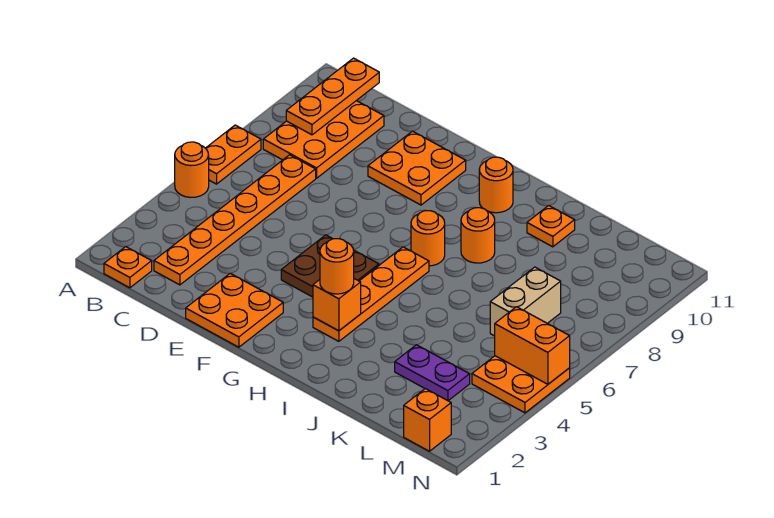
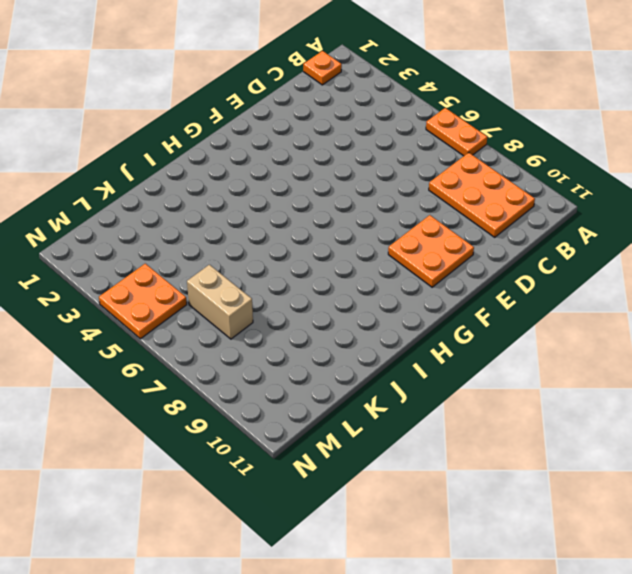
none -> orange round brick A5 level 1
none -> orange plate C2:C7 level 1
none -> orange plate E1:F2 level 1

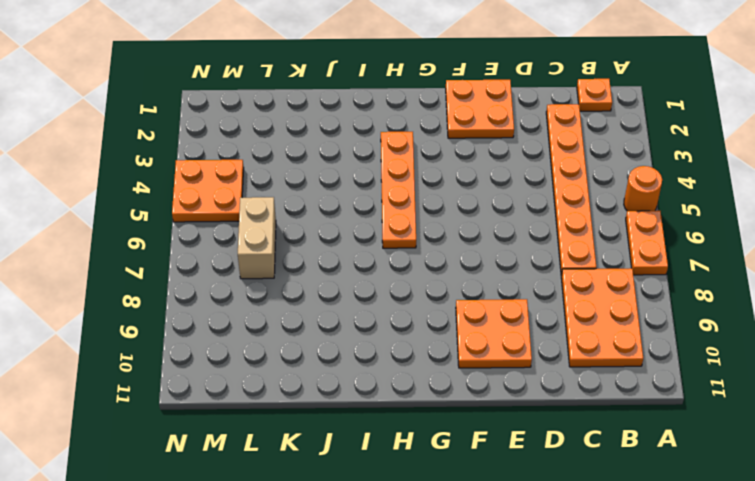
none -> brown plate F4:G5 level 1
none -> orange round brick H7 level 1
none -> orange round brick H10 level 1

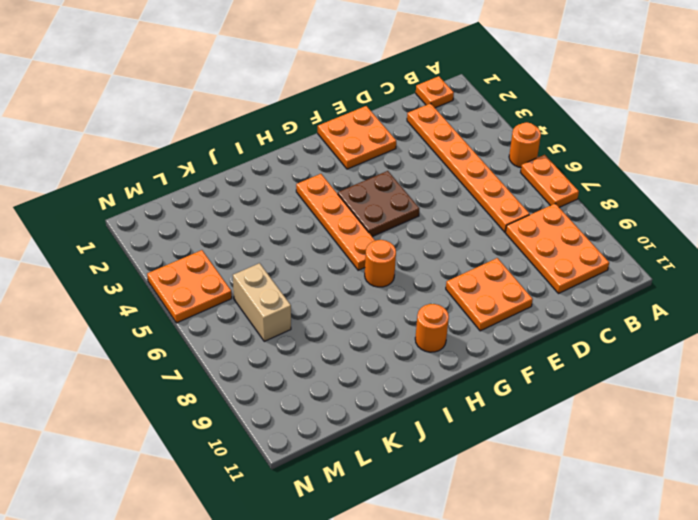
none -> orange round brick I8 level 1
none -> orange plate J10 level 1
none -> purple plate K3:L3 level 1

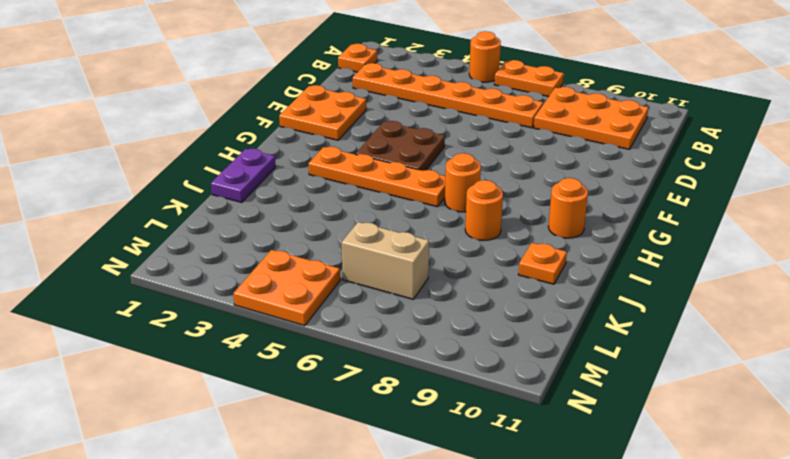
purple plate I1:J1 level 1 -> purple plate K3:L3 level 1
none -> orange plate E9:F10 level 1
none -> orange brick M1 level 1
none -> orange plate B9:B11 level 2

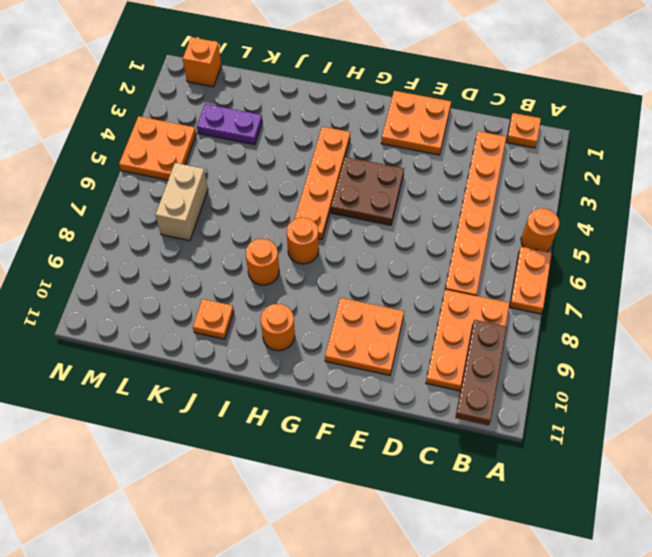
brown plate B9:B11 level 2 -> orange plate B9:B11 level 2
none -> orange brick H3 level 2
none -> orange brick M5:N5 level 2
none -> orange round brick H3 level 3

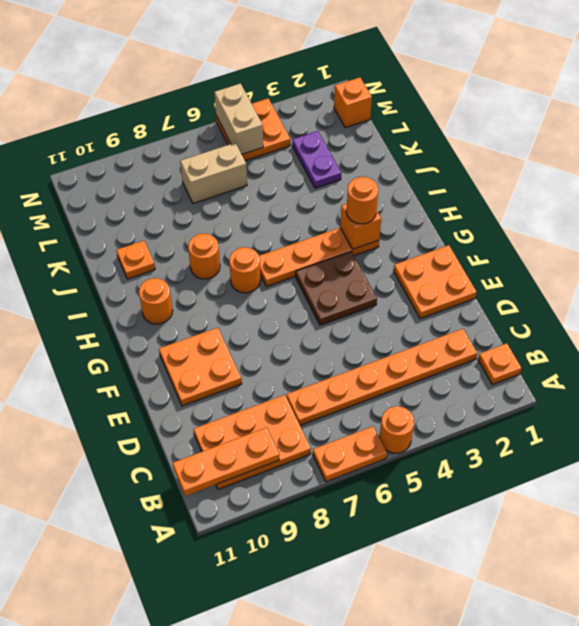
tan brick M5:N5 level 2 -> orange brick M5:N5 level 2

